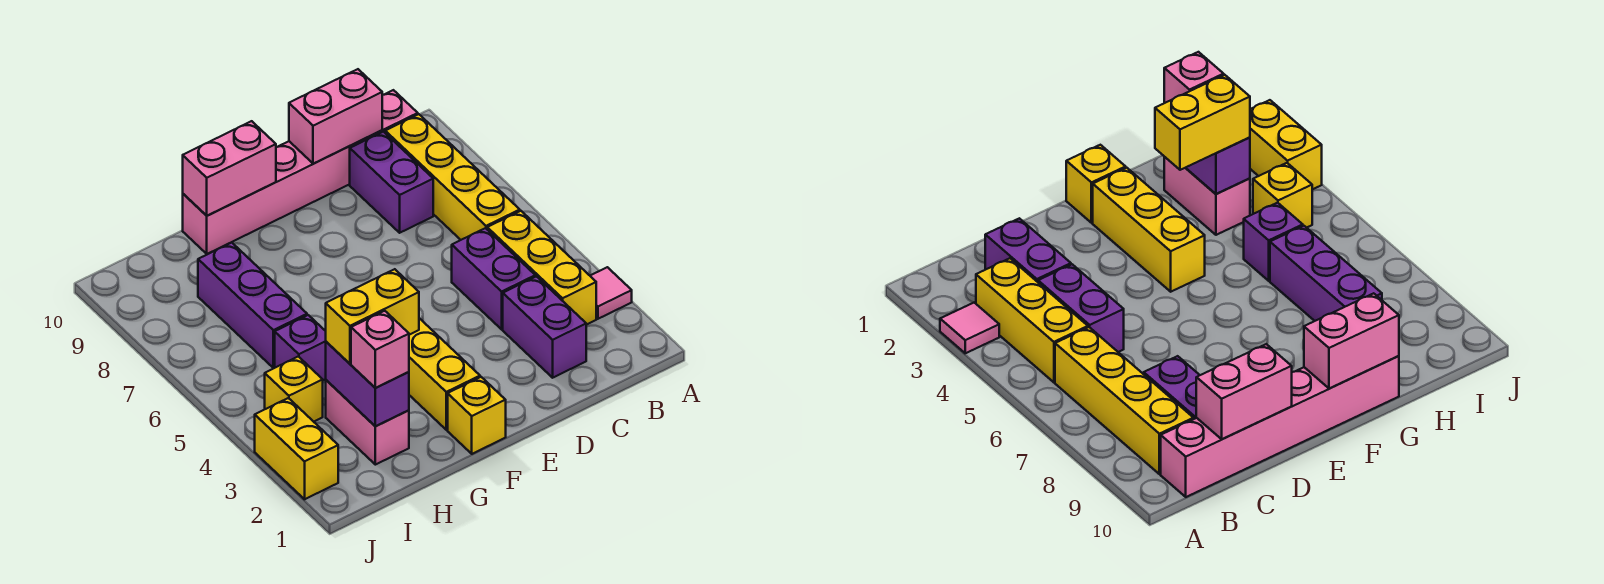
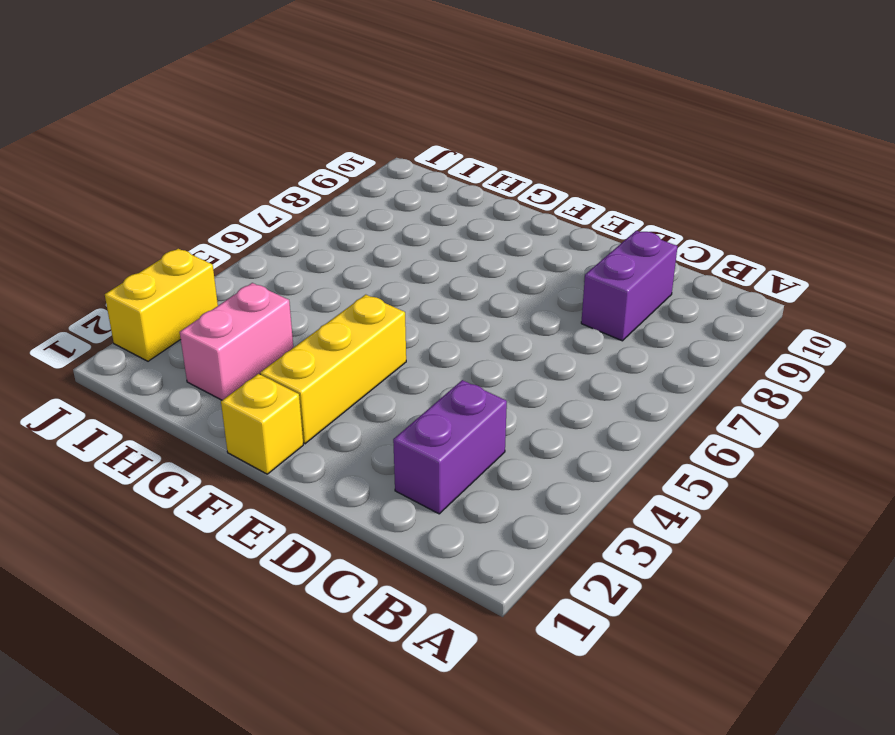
none -> pink tile A3 level 1
none -> yellow brick B3:B5 level 1
none -> yellow brick B6:B9 level 1

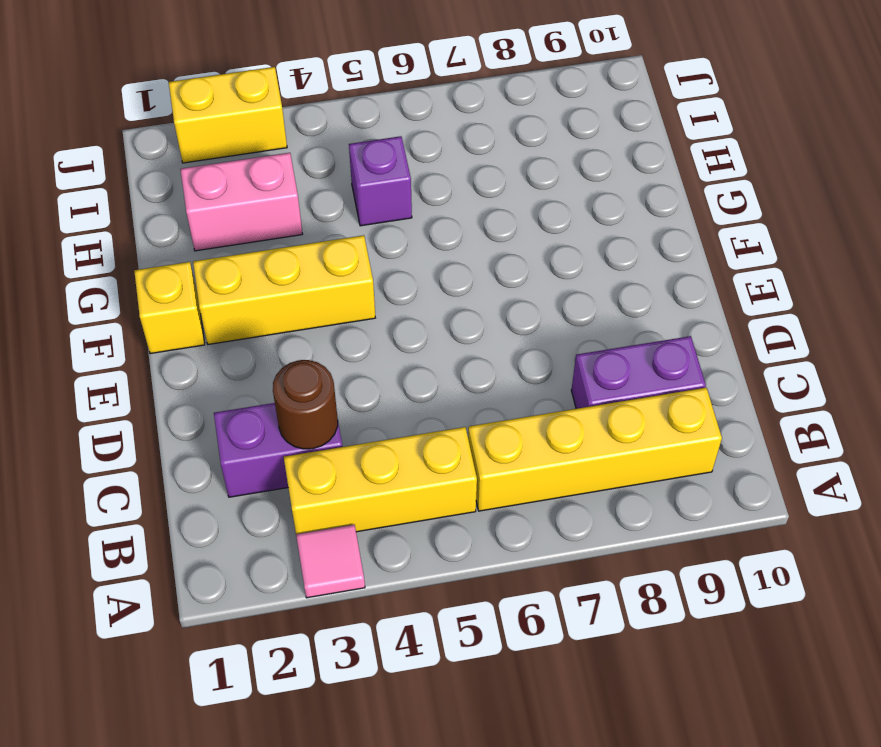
brown round brick C3 level 2 -> none
none -> pink brick B10:G10 level 1
none -> purple brick C4:C5 level 1
none -> purple brick H6:H8 level 1

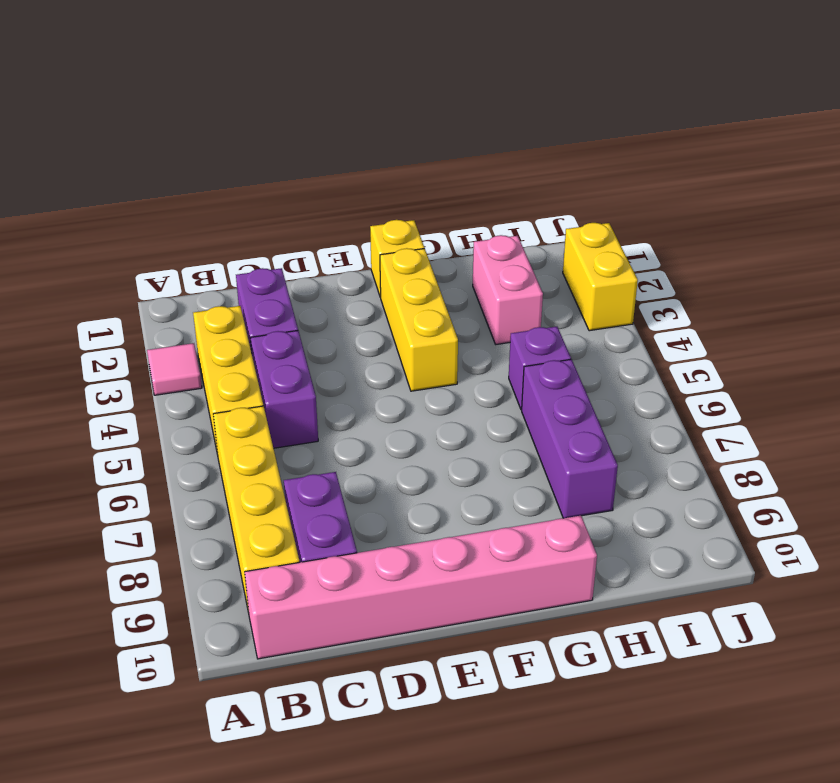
none -> yellow brick I4 level 1
none -> pink brick C10:D10 level 2
none -> pink brick F10:G10 level 2

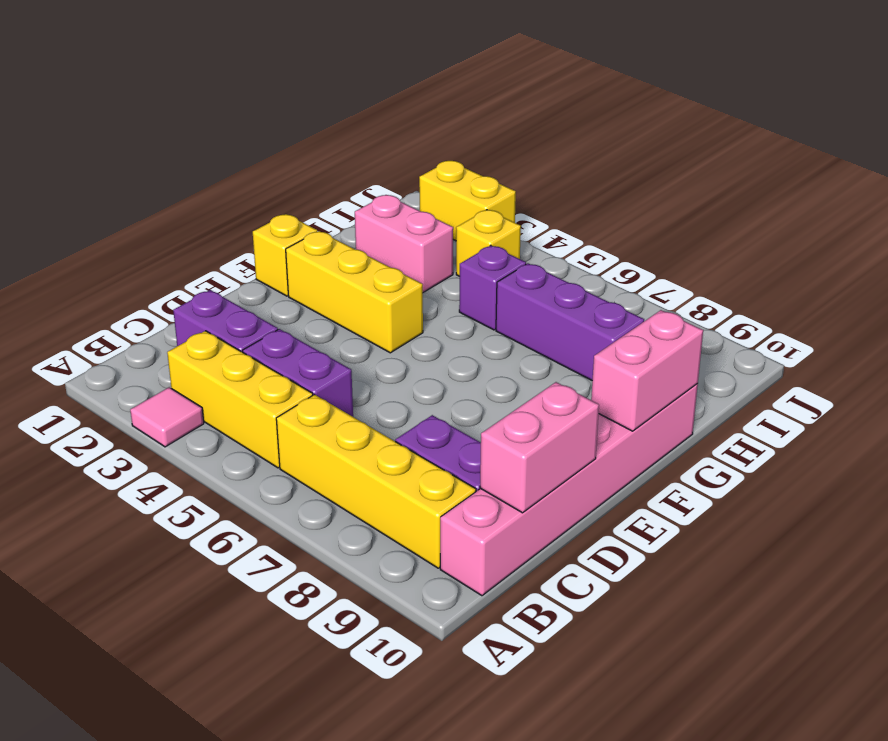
none -> purple brick H2:H3 level 2
none -> yellow brick G3:H3 level 3
none -> pink brick H2 level 3

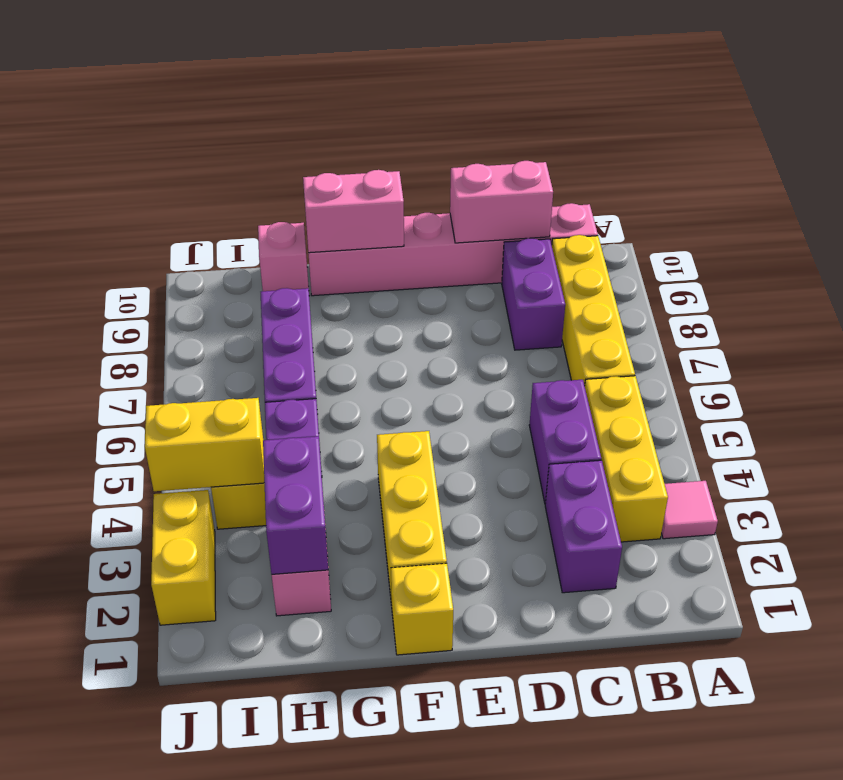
pink brick H10 level 1 -> pink brick H2 level 3
yellow brick I4:J4 level 2 -> yellow brick G3:H3 level 3

